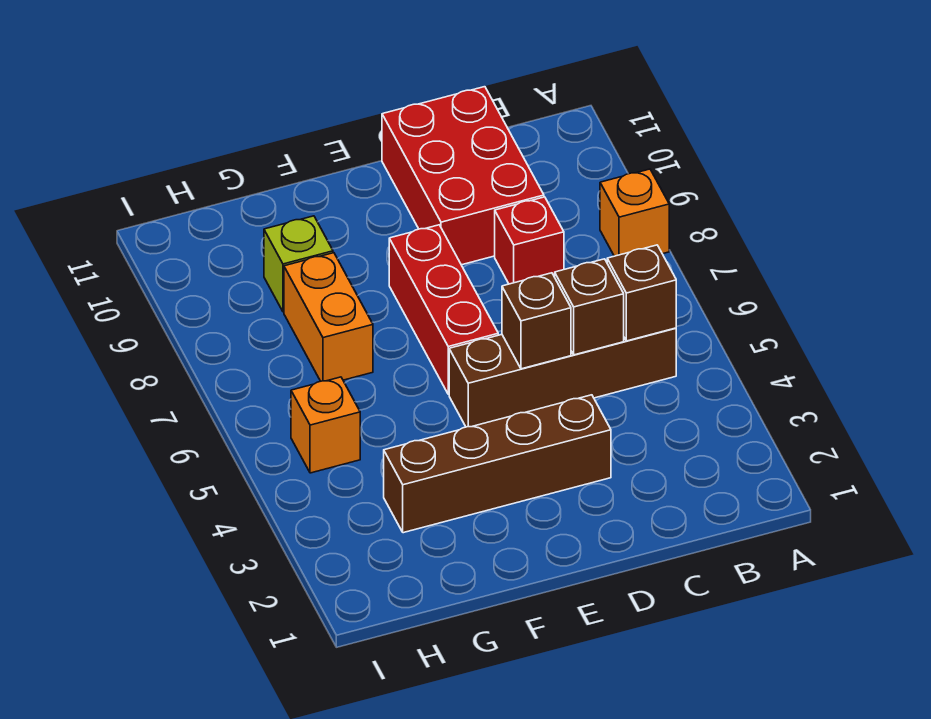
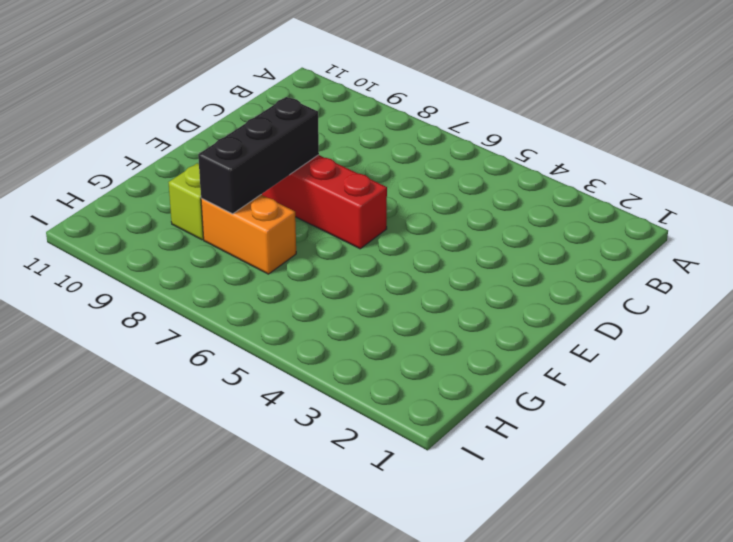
black brick E8:G8 level 2 -> none
none -> orange brick A8 level 1
none -> brown brick B5:E5 level 1
none -> red brick C8 level 1

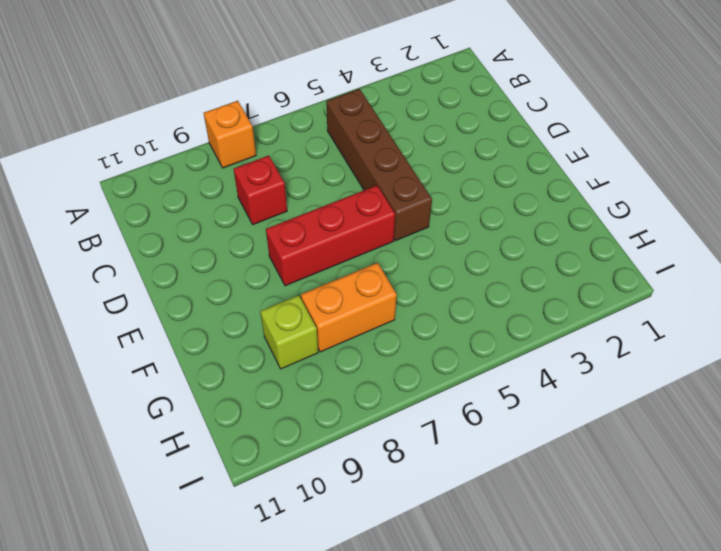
none -> red brick C9:D11 level 1
none -> brown brick D3:G3 level 1
none -> orange brick H5 level 1

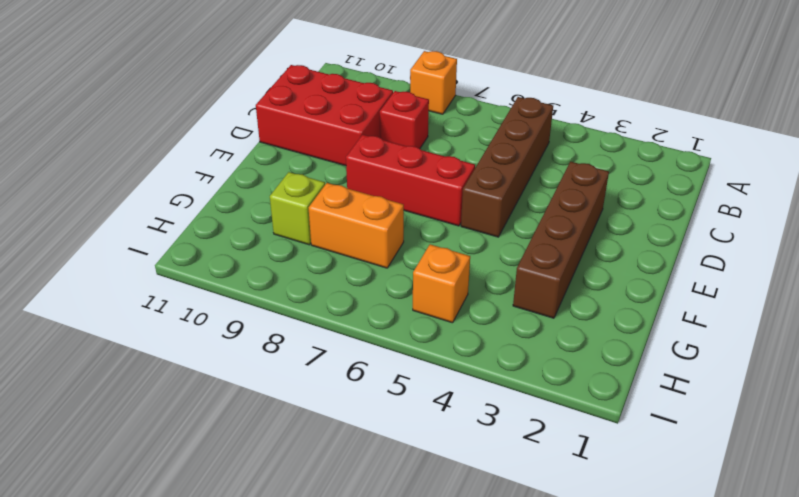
none -> brown brick B5 level 2
none -> brown brick C5 level 2
none -> brown brick D5 level 2

